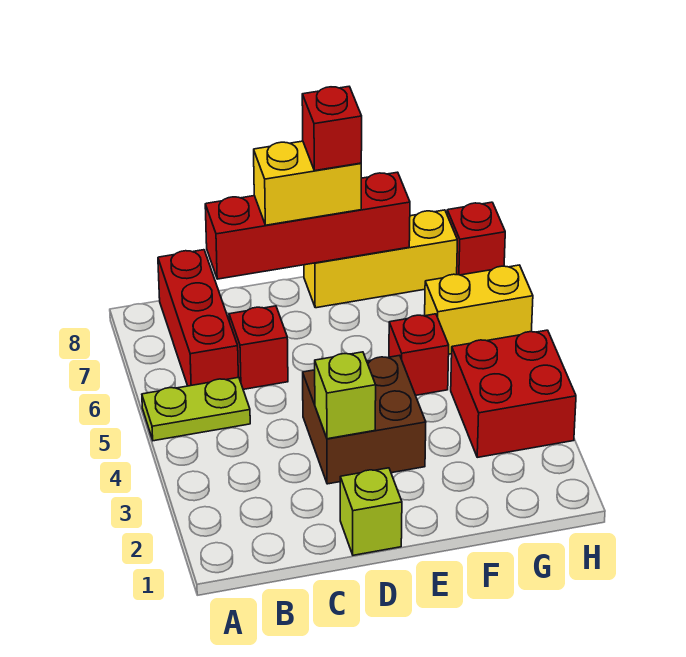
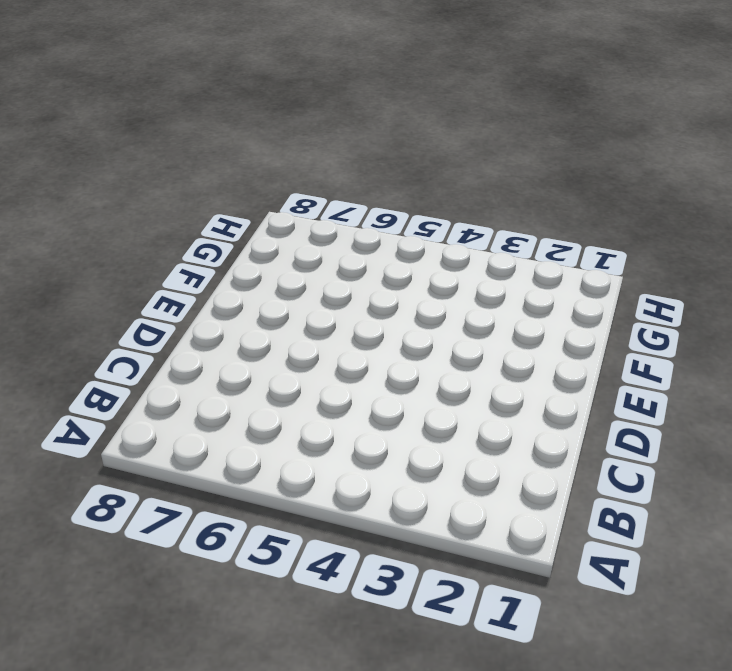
none -> lime plate A5:B5 level 1
none -> red brick B6:B8 level 1
none -> red brick C6 level 1

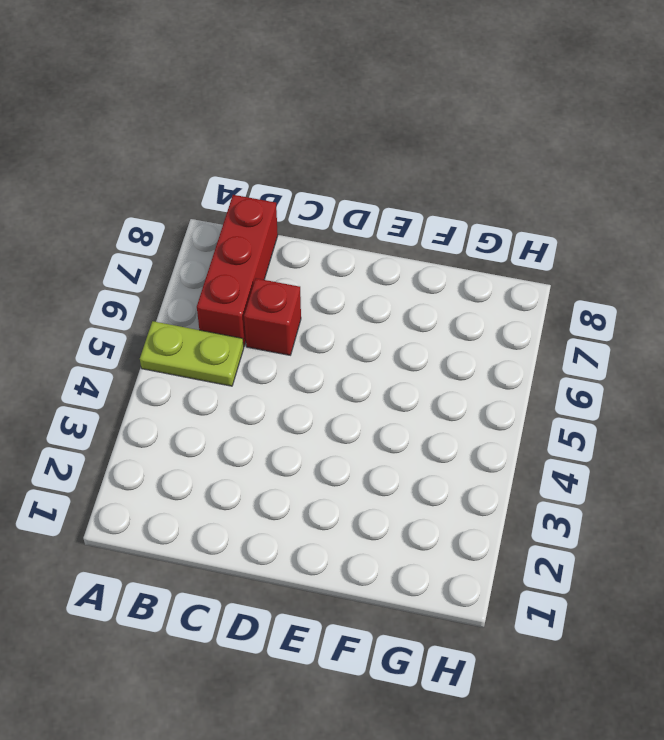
none -> lime brick D1 level 1
none -> brown brick D3:E4 level 1
none -> yellow brick E8:G8 level 1

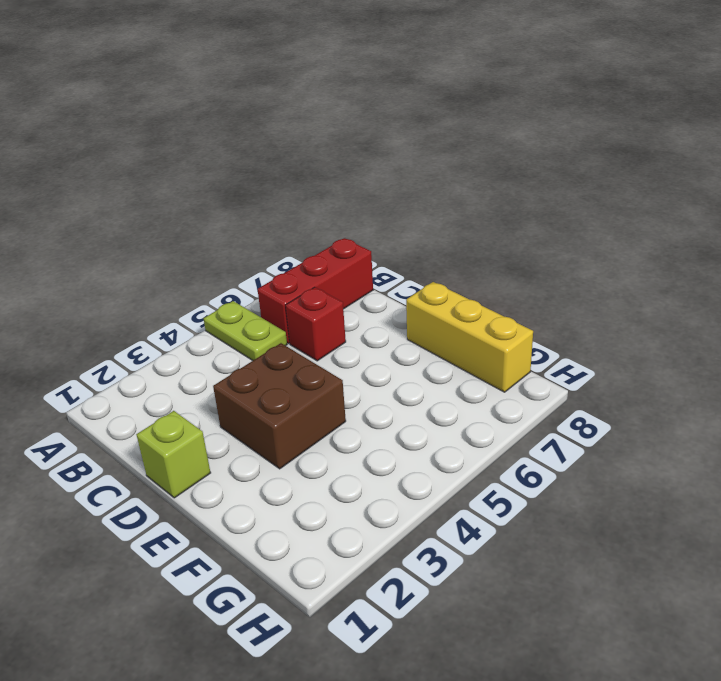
none -> red brick F5 level 1
none -> red brick G3:H4 level 1
none -> yellow brick G6:H6 level 1

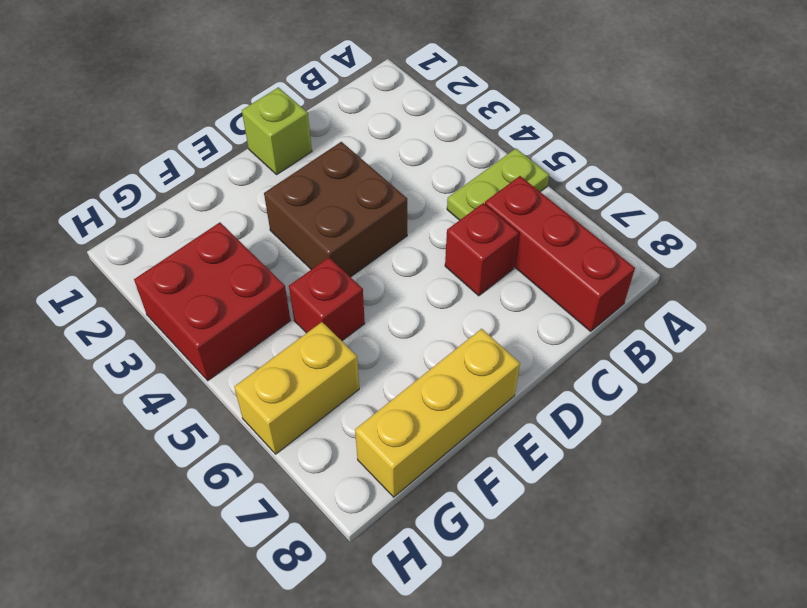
none -> red brick H8 level 1
none -> red brick C8:F8 level 2
none -> lime brick D3 level 2

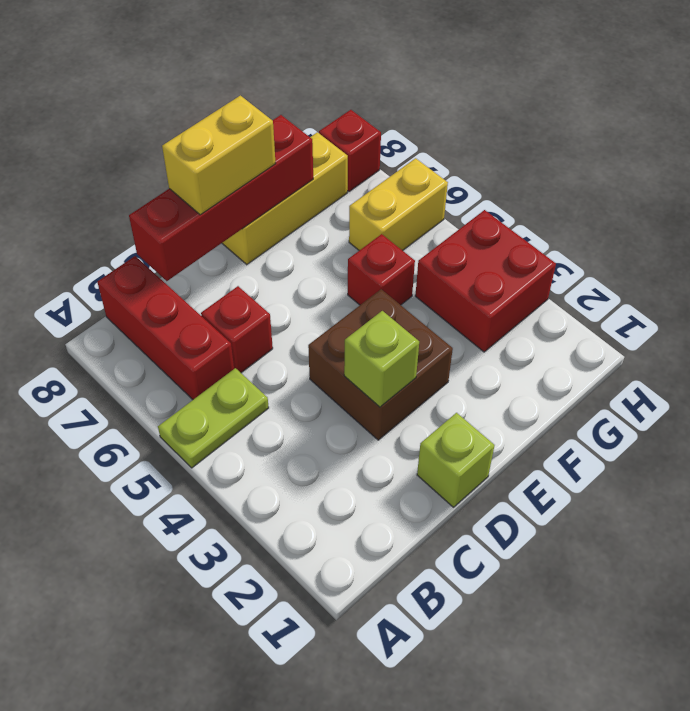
none -> red brick E8 level 4

